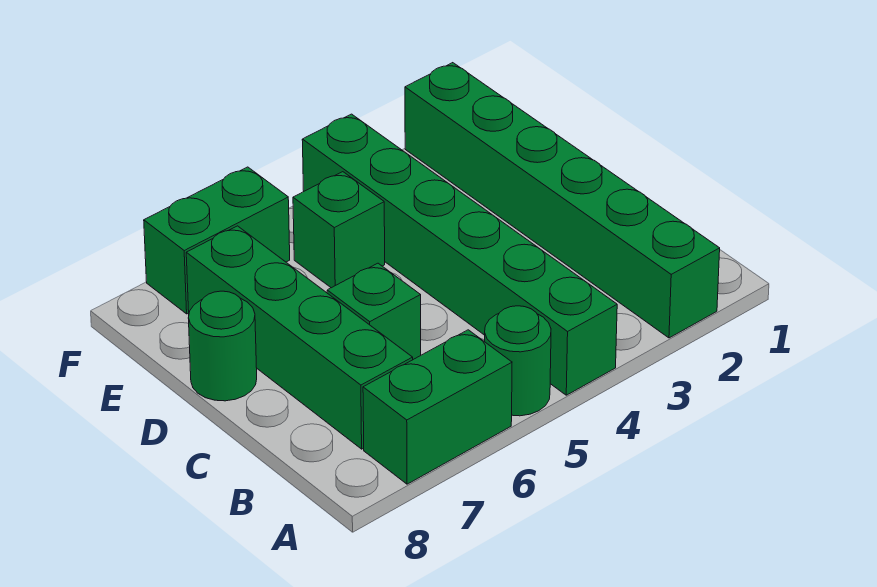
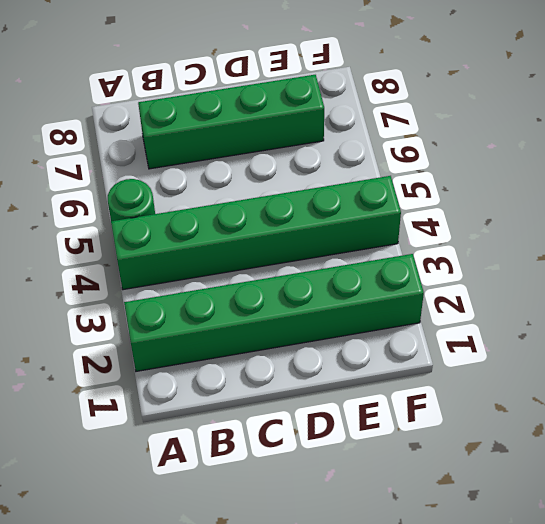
none -> green brick A6:A7 level 1
none -> green brick C6 level 1

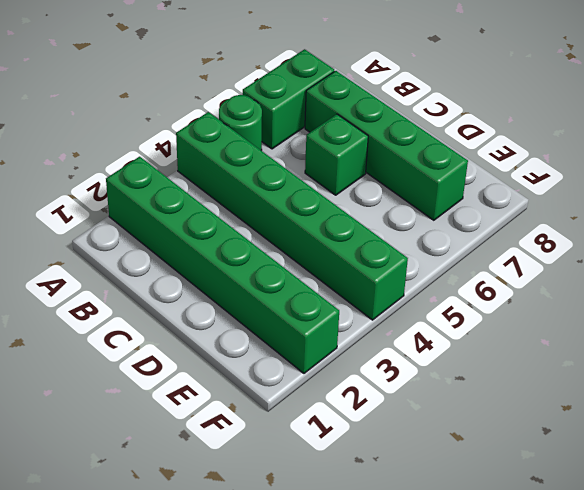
none -> green round brick D8 level 1
none -> green brick E5 level 1

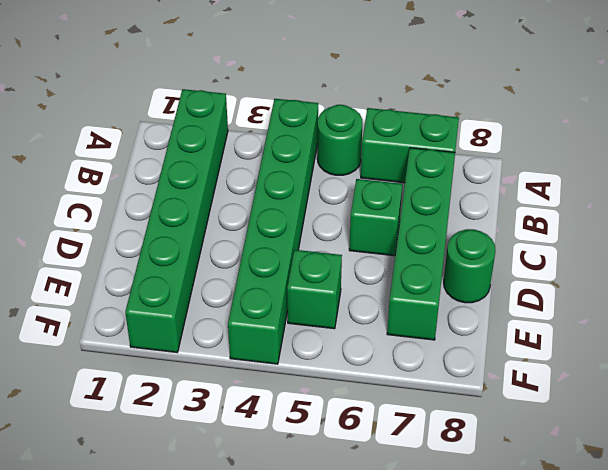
none -> green brick F6:F7 level 1

